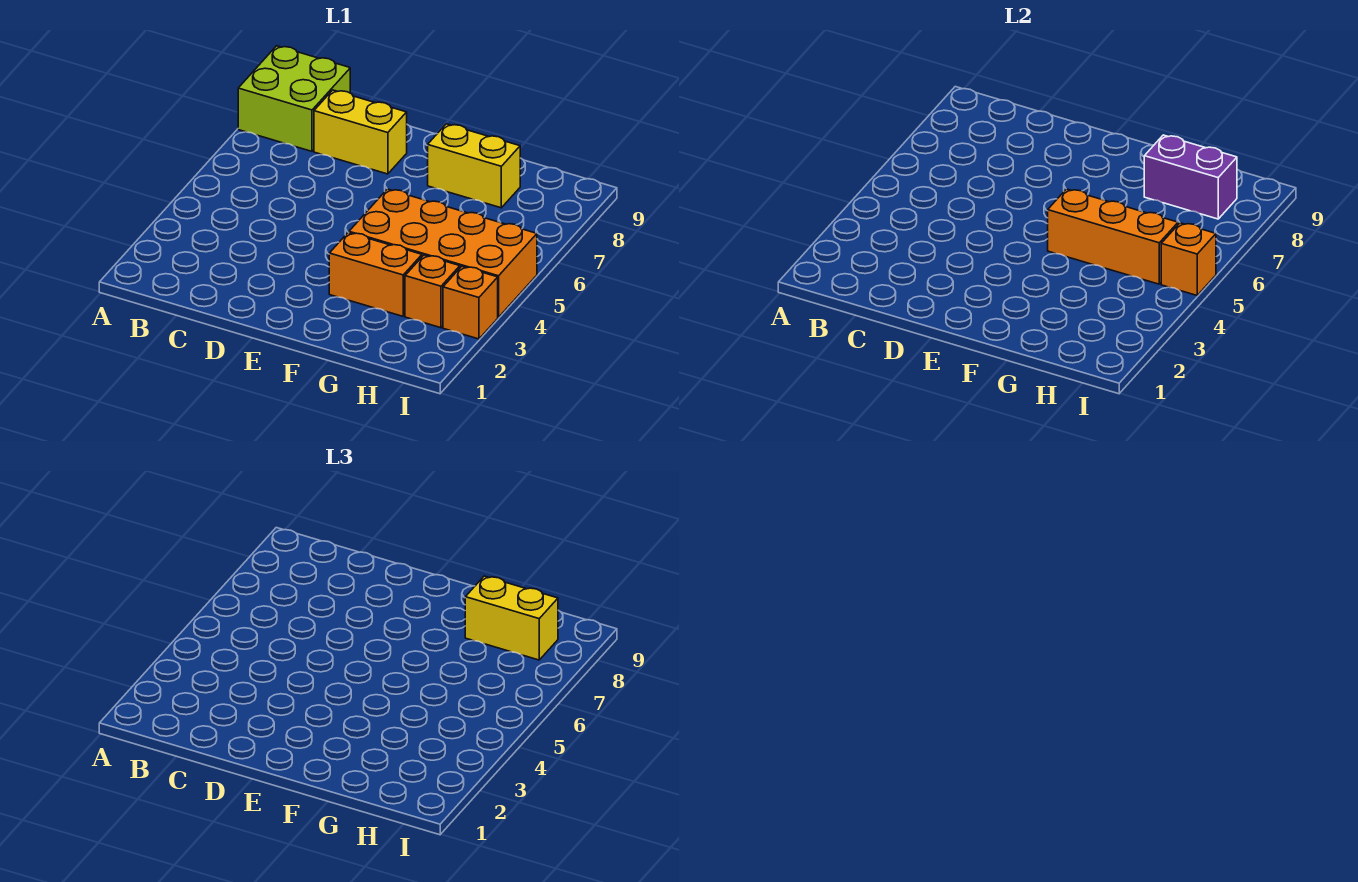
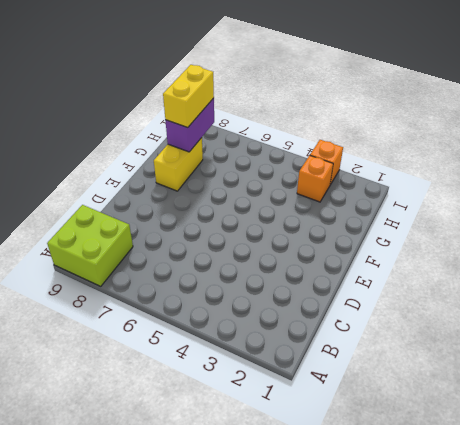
none -> yellow brick C8:D8 level 1
none -> orange brick F3:G3 level 1

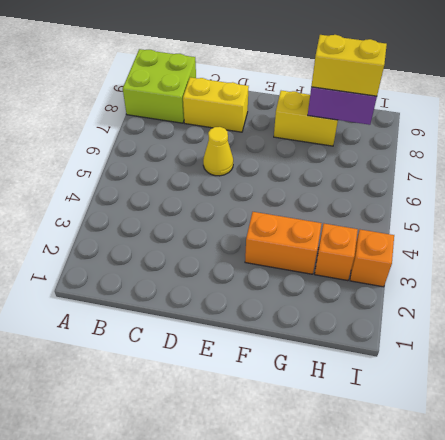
yellow cone D6 level 1 -> none
none -> orange brick F4:I5 level 1
none -> orange brick F5:H5 level 2

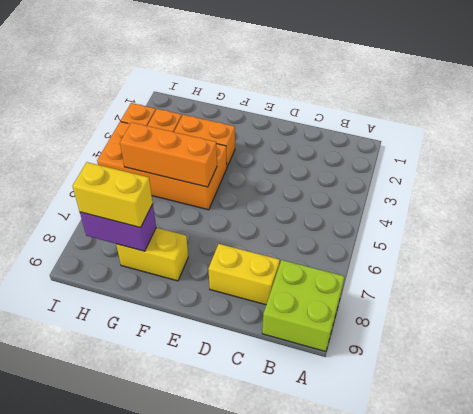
none -> orange brick I5 level 2

